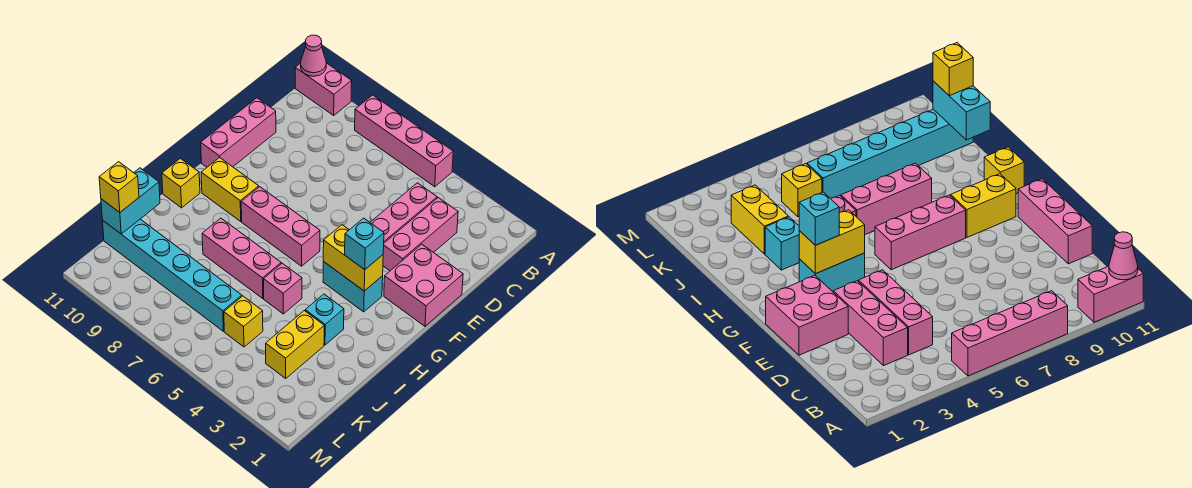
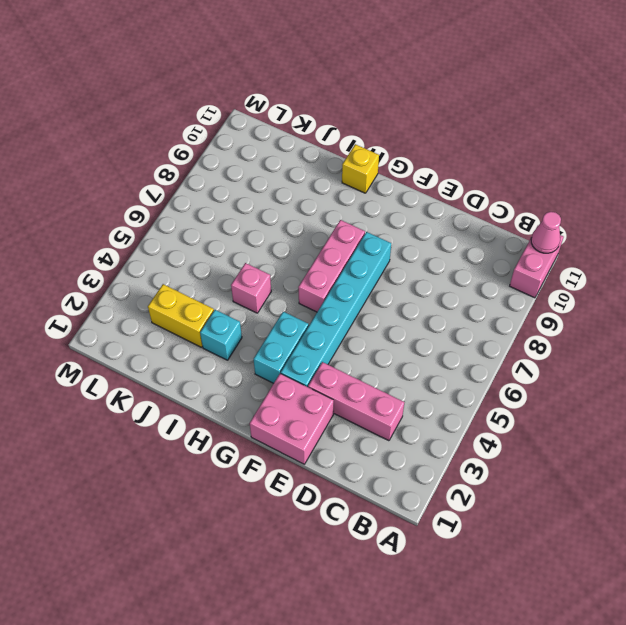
cyan brick F3:F8 level 1 -> cyan brick K6:K11 level 1
none -> pink brick A5:A8 level 1
none -> pink brick C4:E4 level 1
none -> pink brick D11:F11 level 1

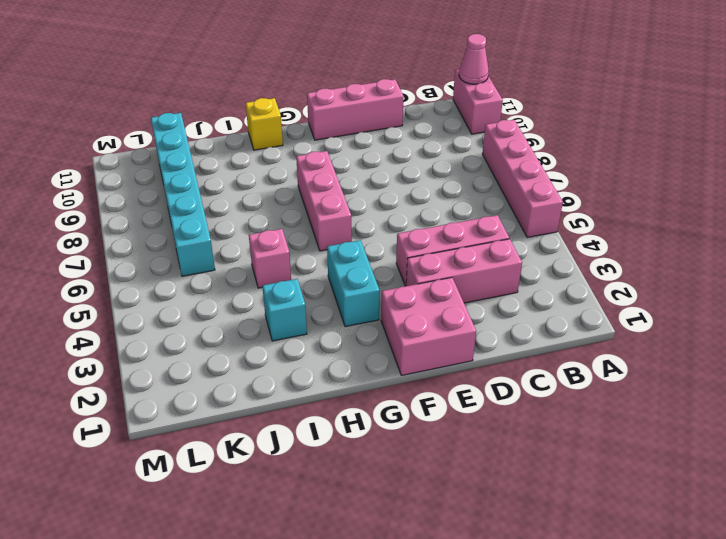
none -> yellow brick G9:G10 level 1
none -> pink brick I6:I8 level 1
none -> yellow brick J3:K3 level 1

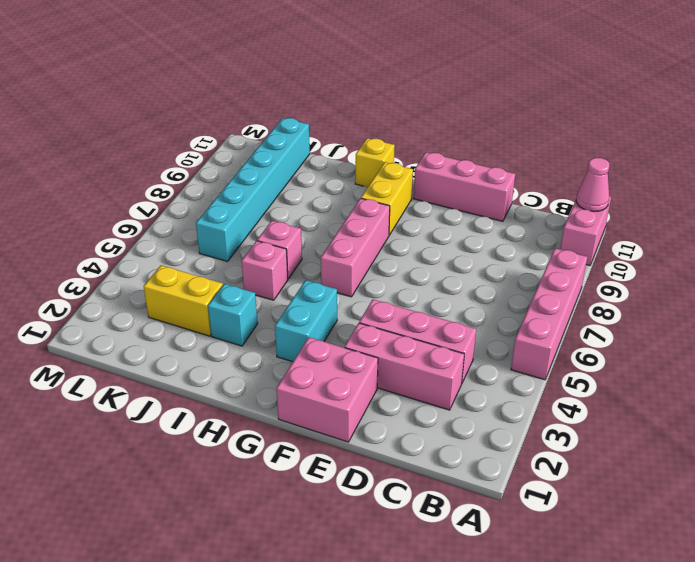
pink brick I6 level 1 -> pink brick I6:I8 level 1
none -> yellow brick K5 level 1
none -> yellow brick G3:G4 level 2
none -> cyan brick J11:K11 level 2

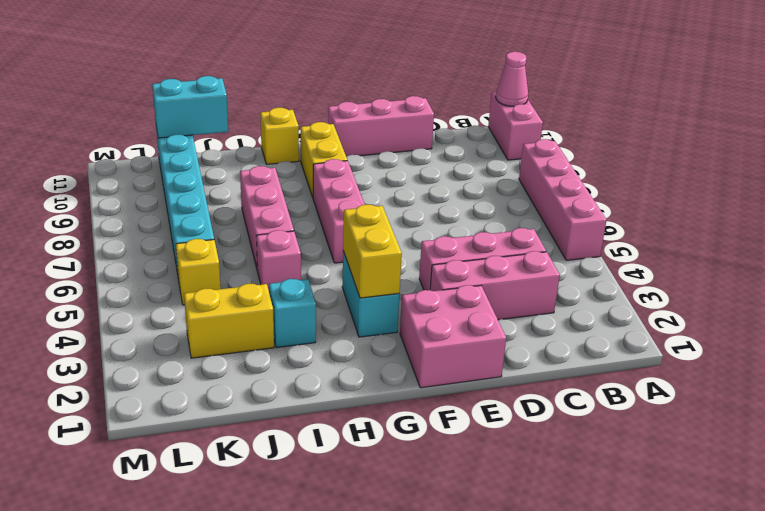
none -> cyan brick G3 level 3
none -> yellow brick K11 level 3

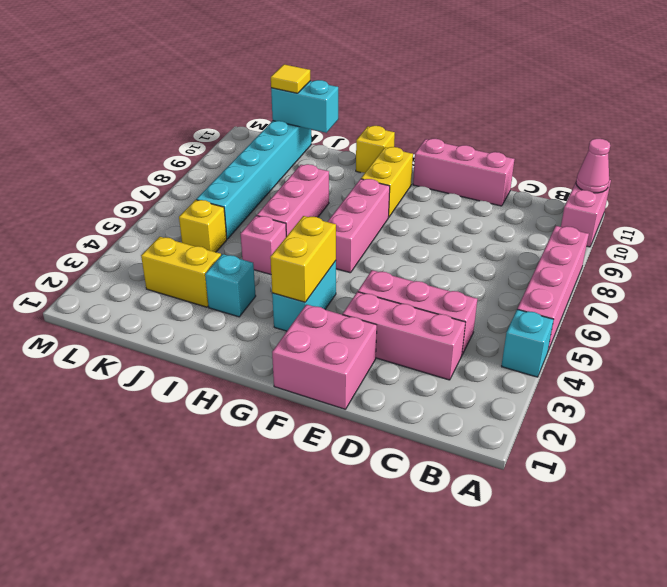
cyan brick A4 level 1 -> cyan brick G3 level 3
yellow tile K11 level 3 -> yellow brick K11 level 3

